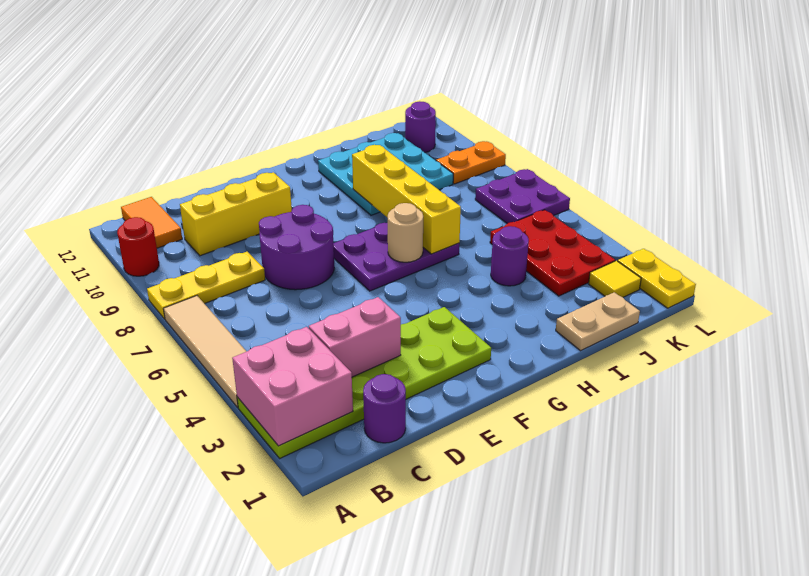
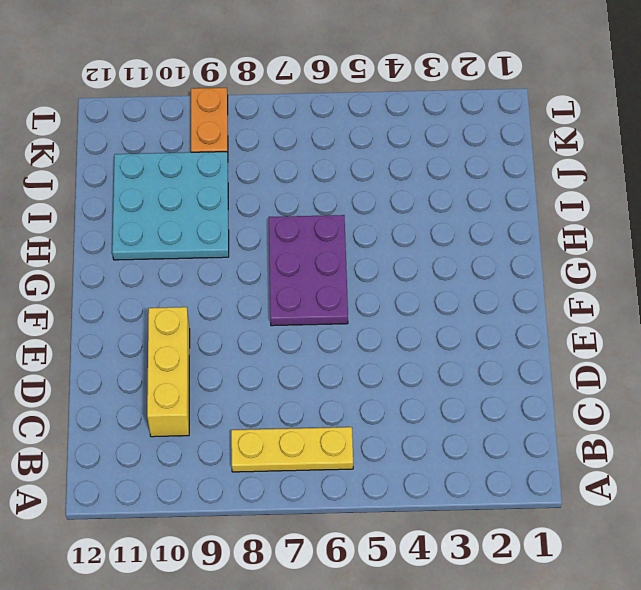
yellow plate B6:B8 level 1 -> yellow plate A8:C8 level 1
none -> lime plate A2:F3 level 1
none -> tan tile A4:A7 level 1
none -> red round brick A10 level 1

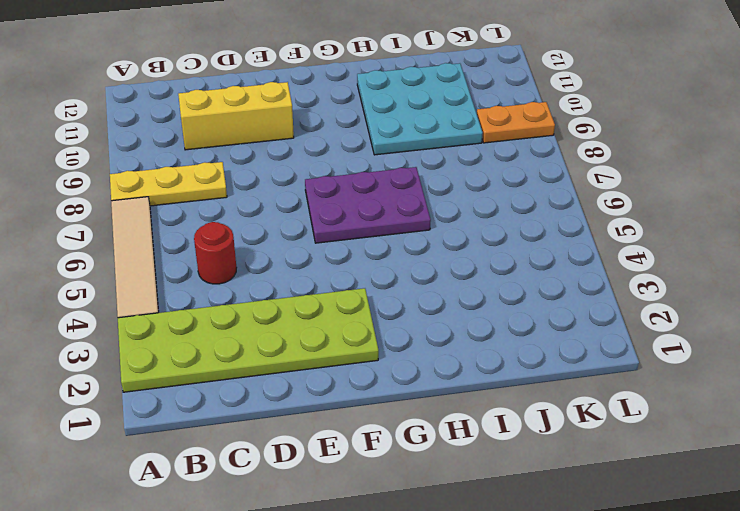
red round brick C5 level 1 -> red round brick A10 level 1
none -> orange tile B11:B12 level 1
none -> purple round brick C1 level 1
none -> purple round brick D7:E8 level 1

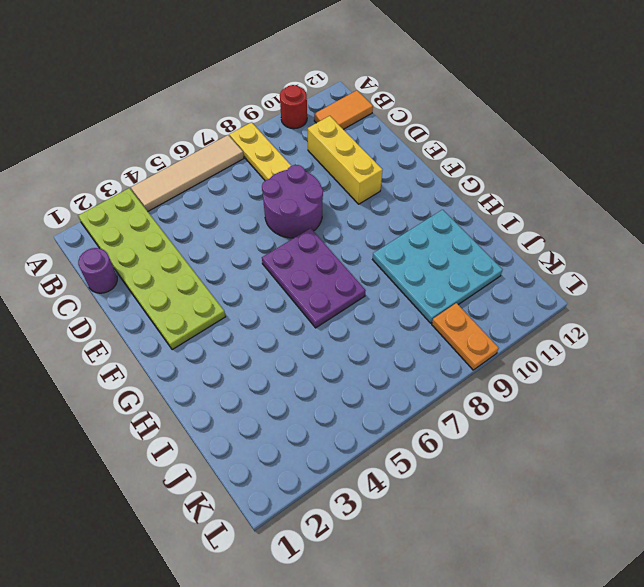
none -> tan plate I1:J1 level 1
none -> purple round brick I4 level 1
none -> red plate J3:K5 level 1

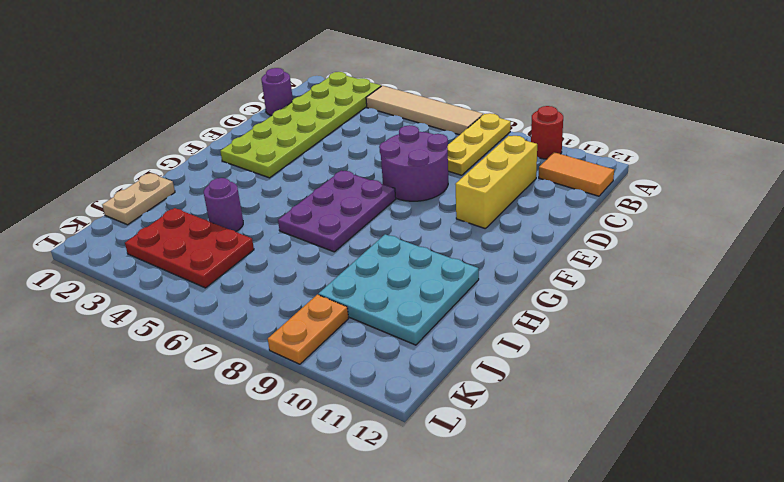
none -> yellow tile K2 level 1
none -> purple plate K6:L7 level 1
none -> purple round brick K11 level 1

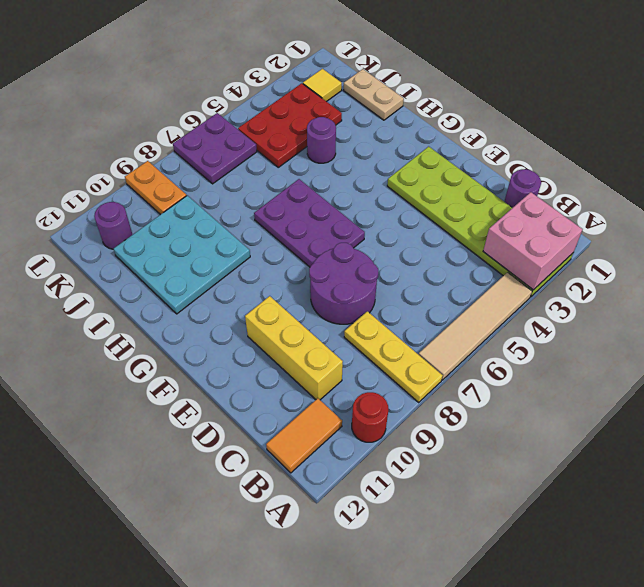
none -> yellow plate L1:L2 level 1
none -> pink brick C3:D3 level 2
none -> tan round brick G6 level 2

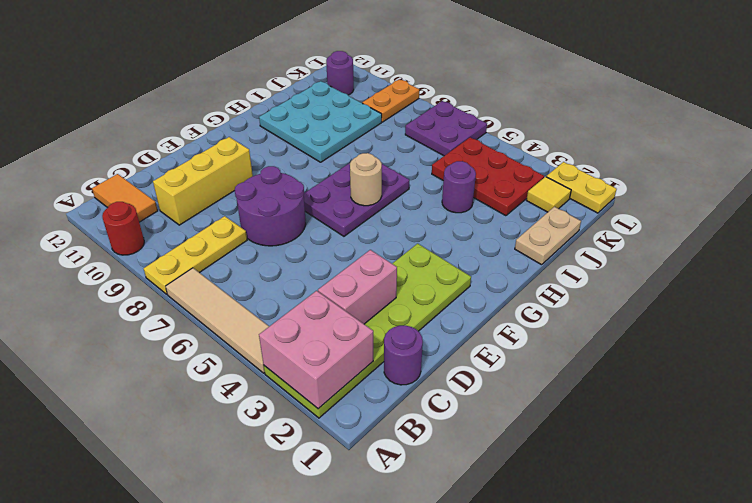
none -> yellow brick H6:H9 level 2

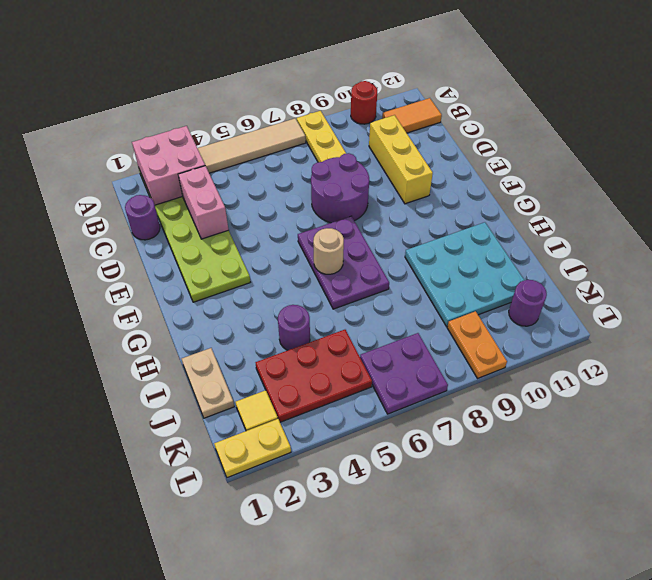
none -> yellow brick H6:H9 level 2

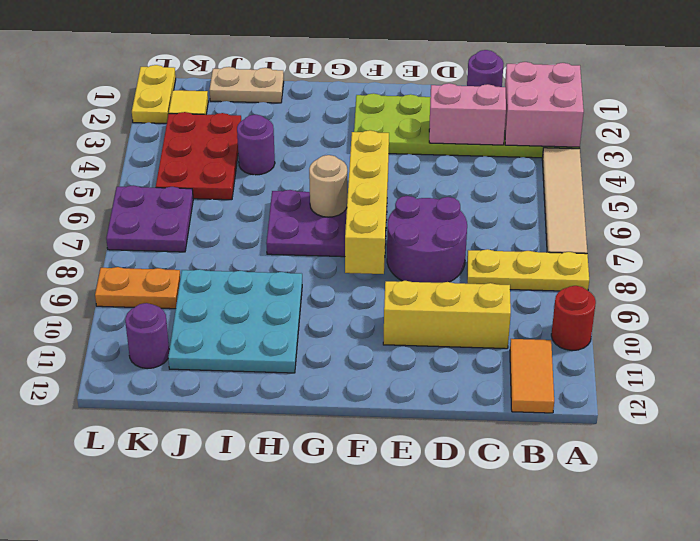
yellow brick F5:F8 level 2 -> yellow brick H6:H9 level 2

